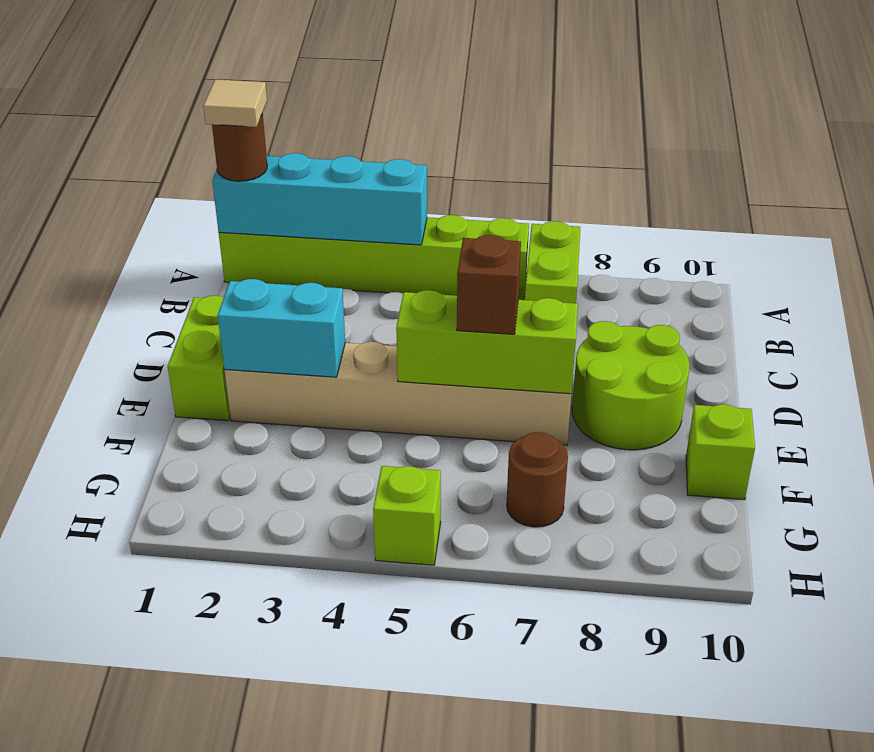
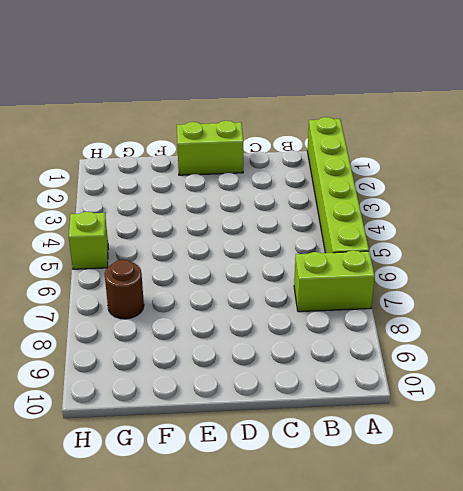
none -> lime round brick D8:E9 level 1
none -> tan brick E2:E7 level 1
none -> lime brick F10 level 1

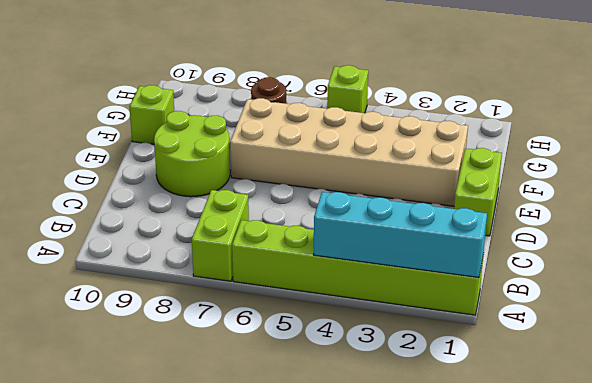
tan brick E2:F7 level 1 -> tan brick E2:E7 level 1
none -> cyan brick E2:E3 level 2
none -> lime brick E5:E7 level 2
none -> brown round brick A1 level 3

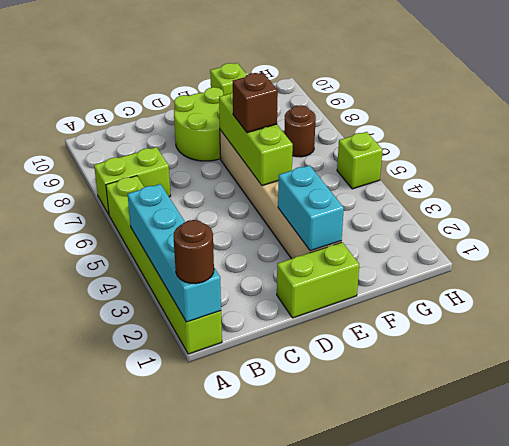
none -> tan tile A1 level 4

